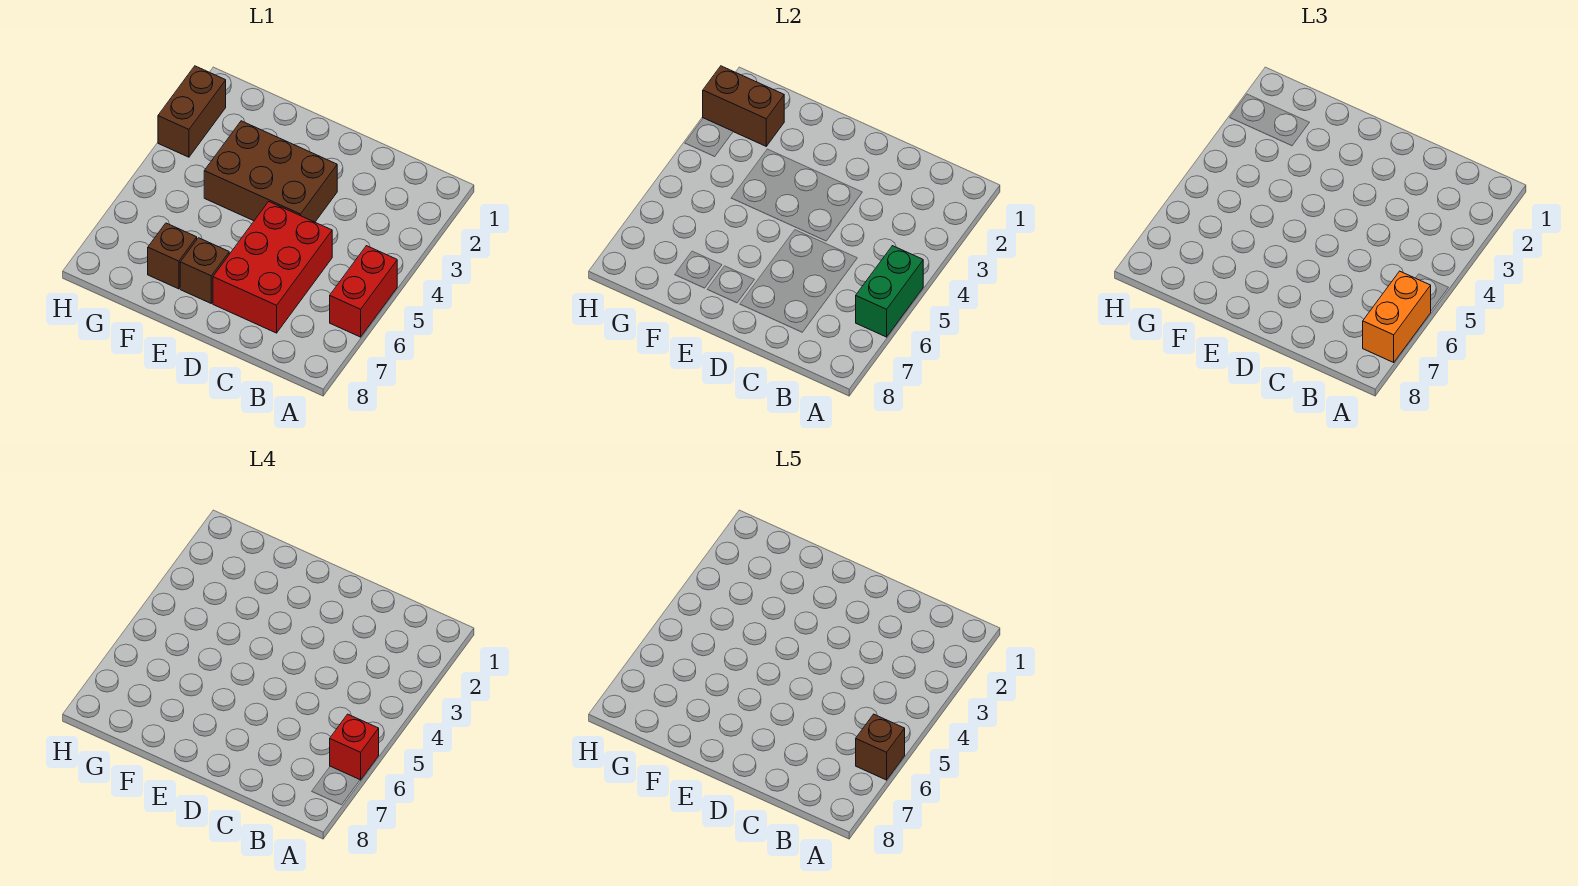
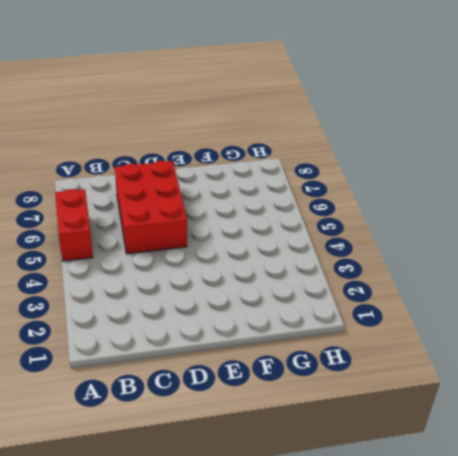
none -> brown brick D3:F4 level 1
none -> brown brick E7 level 1

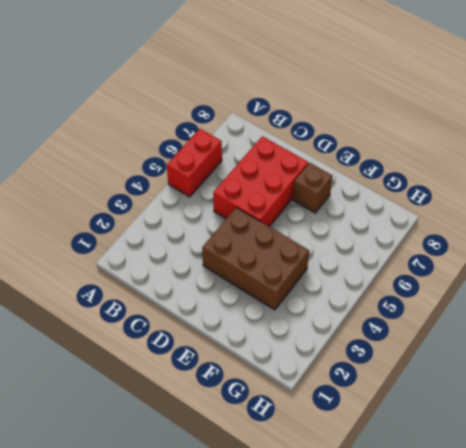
none -> brown brick F7 level 1
none -> brown brick H2:H3 level 1

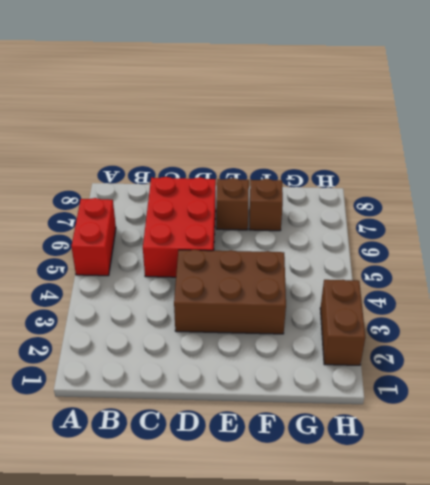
none -> green brick A5:A6 level 2
none -> brown brick G2:H2 level 2

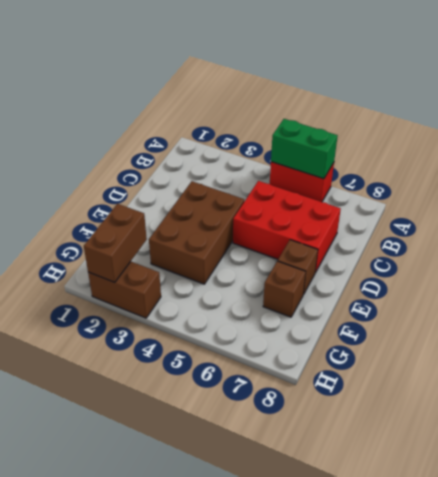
none -> orange brick A6:A7 level 3
none -> red brick A6 level 4

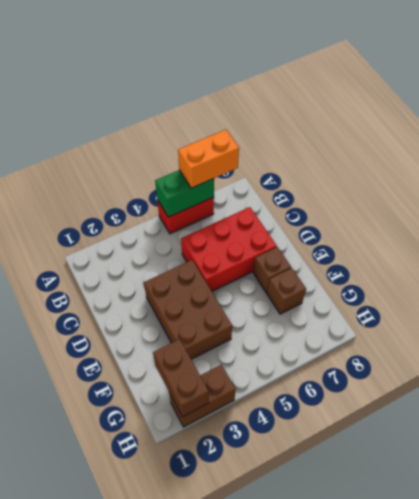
none -> red brick A6 level 4
none -> brown brick A6 level 5

